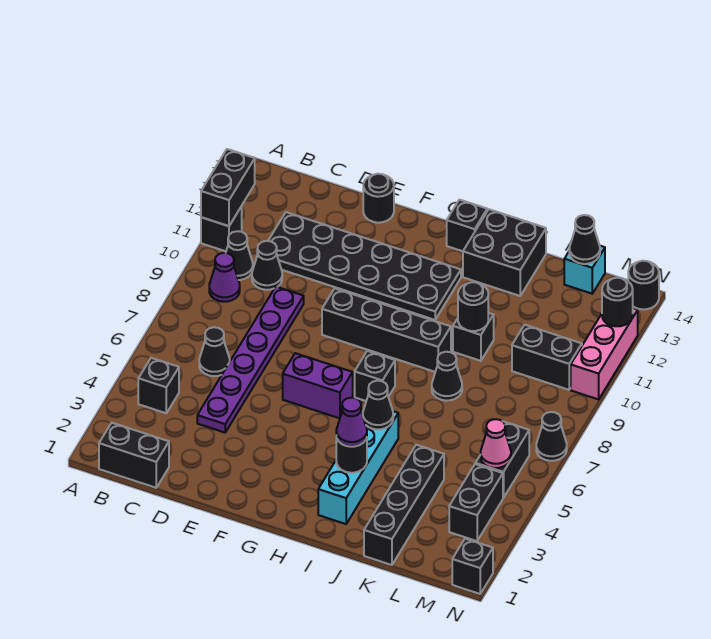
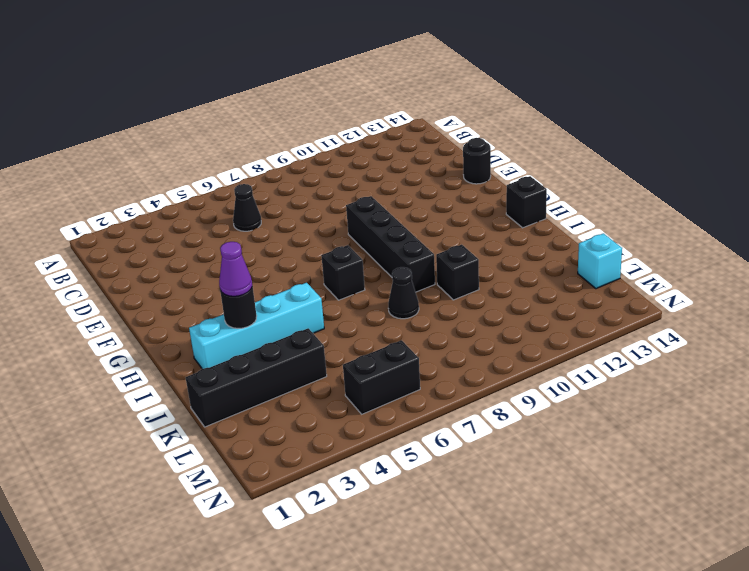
none -> black brick A11 level 1
none -> black brick B1:C1 level 1
none -> black brick B4 level 1
none -> purple cone B9 level 1

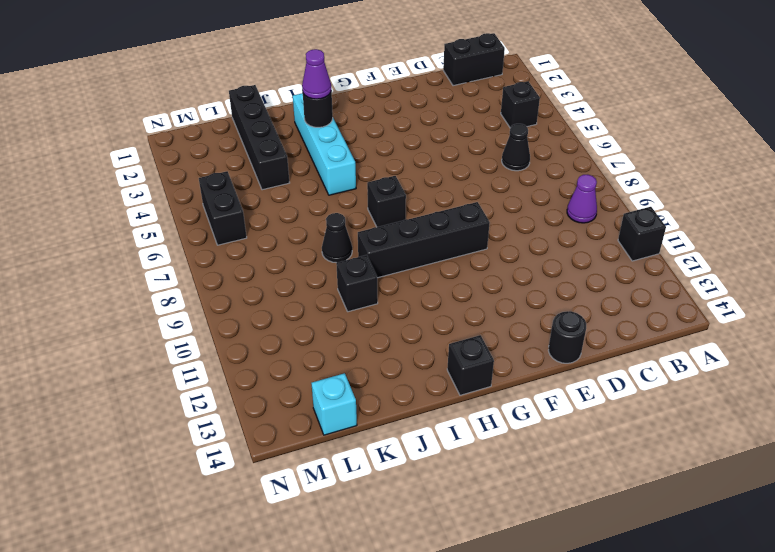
none -> black cone B10 level 1
none -> black cone C10 level 1
none -> black plate C11:H12 level 1
none -> purple plate D4:D9 level 1

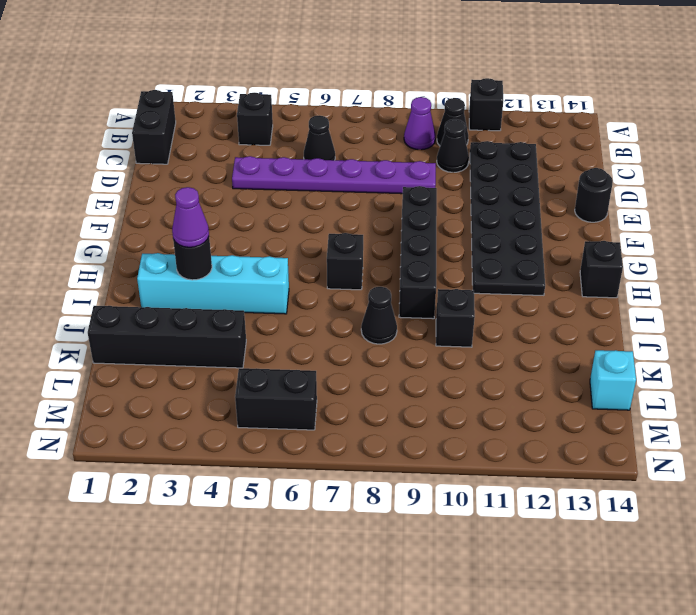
none -> purple brick F6:G6 level 1
none -> black brick I13:J14 level 1
none -> black brick L10:M10 level 1
none -> black brick M3:M4 level 1

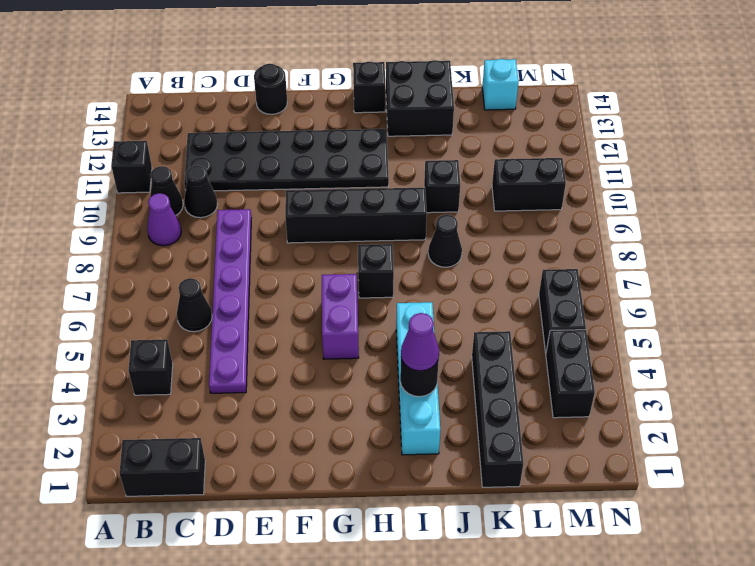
purple brick G5:G6 level 1 -> purple brick F6:G6 level 1
none -> black brick N1 level 1
none -> black cone N7 level 1
none -> pink brick N10:N12 level 1
none -> black round brick N14 level 1

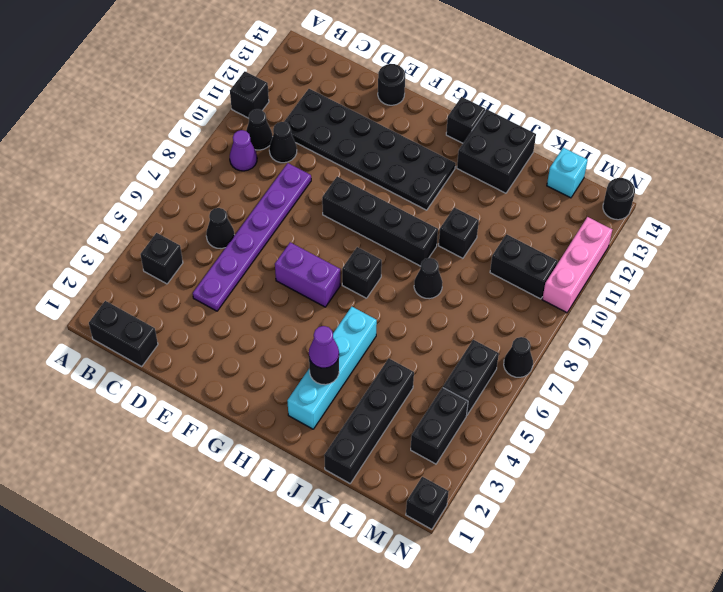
none -> black brick A11:A12 level 2
none -> black cone I5 level 2
none -> black round brick J10 level 2
none -> black cone L14 level 2

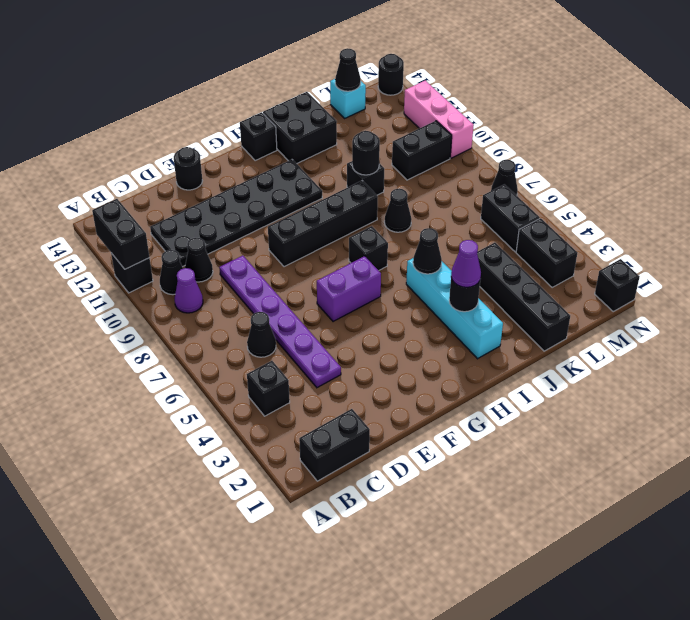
none -> pink cone M5 level 2
none -> black round brick N12 level 2

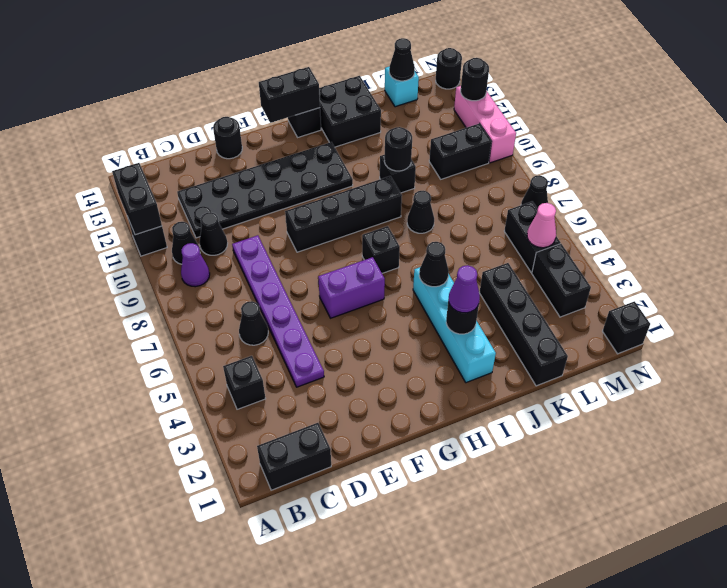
black brick G14:H14 level 2 -> none

